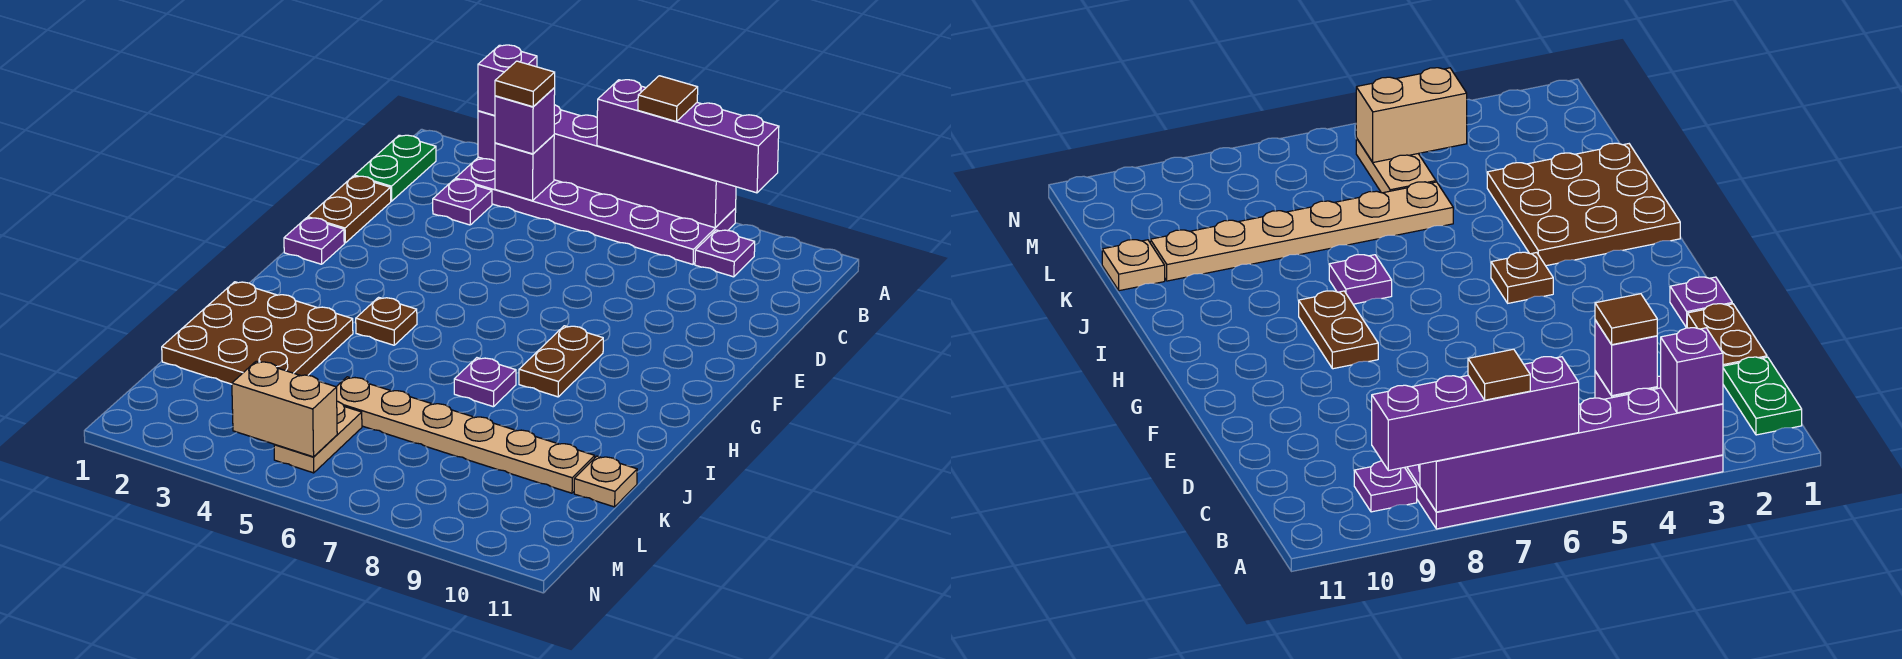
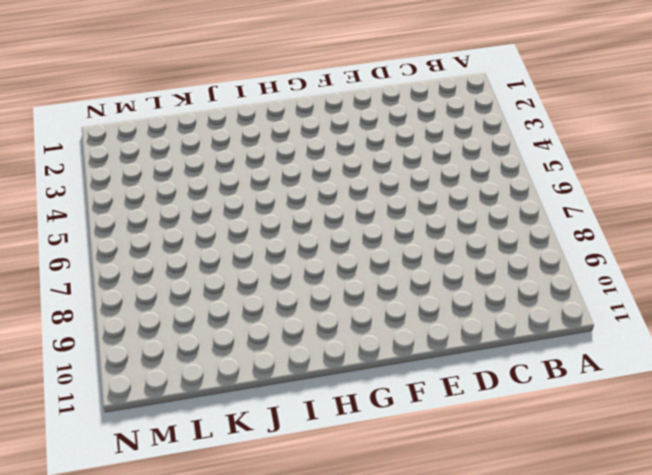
none -> purple plate A3:B8 level 1
none -> green plate B1:C1 level 1
none -> purple plate B9 level 1

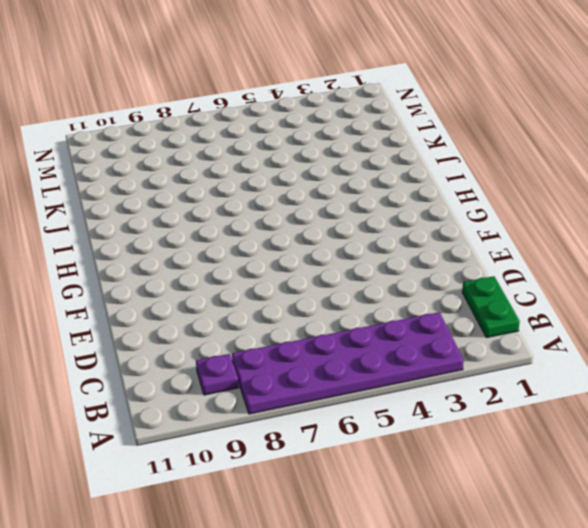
none -> purple plate C3 level 1
none -> brown plate D1:E1 level 1
none -> purple plate F1 level 1

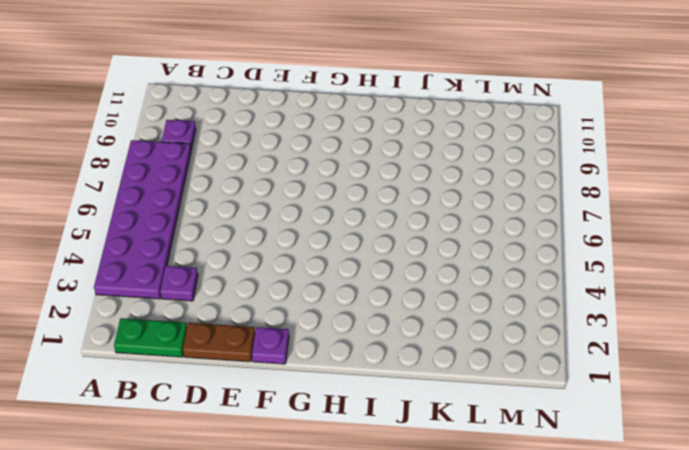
none -> brown plate G8:H8 level 1
none -> brown plate H4 level 1
none -> brown plate I1:K3 level 1

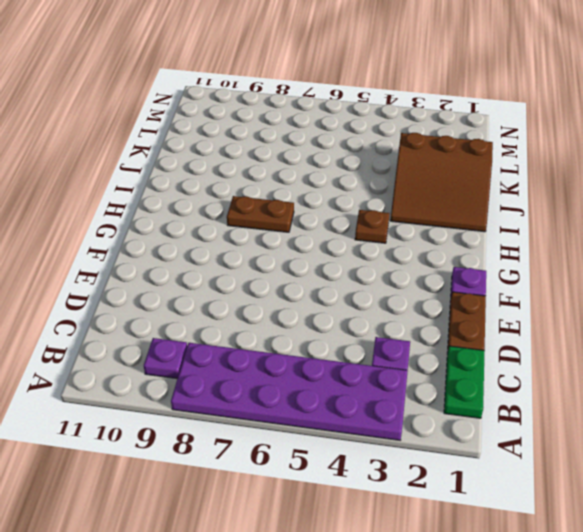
brown plate H7:H8 level 1 -> brown plate G8:H8 level 1
brown slope I1:K3 level 1 top K -> brown plate I1:K3 level 1
none -> purple plate I7 level 1
none -> tan plate K5:K10 level 1
none -> tan plate K11 level 1

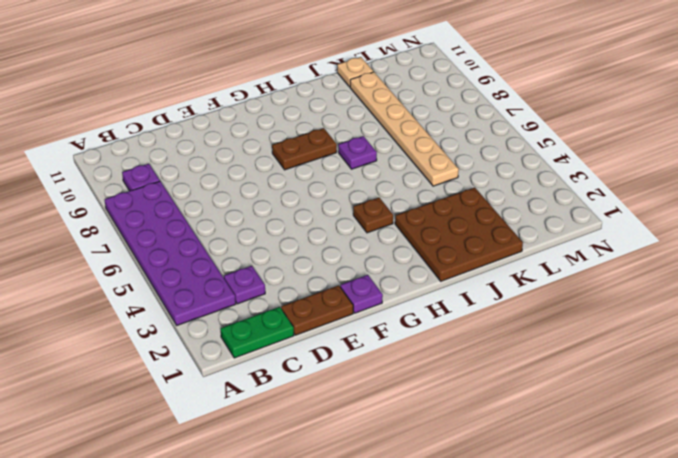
none -> tan plate L5:M5 level 1
none -> purple brick A3:A8 level 2
none -> purple brick B4 level 2

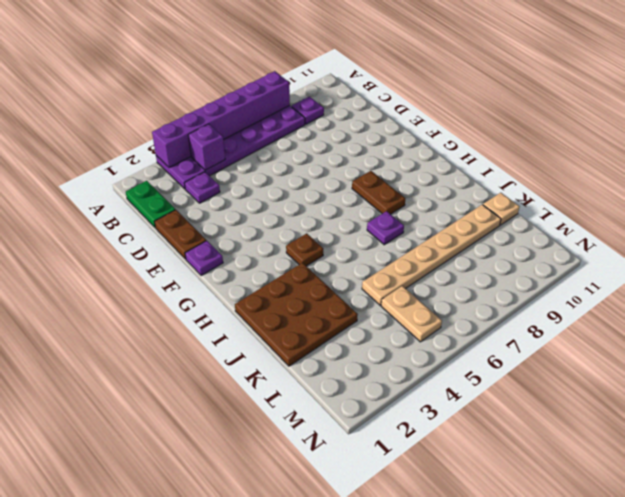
none -> tan brick M4:M5 level 2
none -> purple brick A3 level 3
none -> purple brick A6:A9 level 3

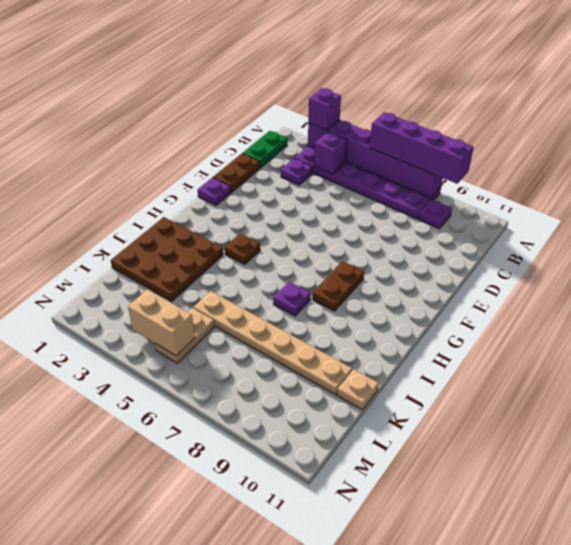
none -> purple brick B4 level 3
none -> brown tile A7 level 4
none -> brown tile B4 level 4

